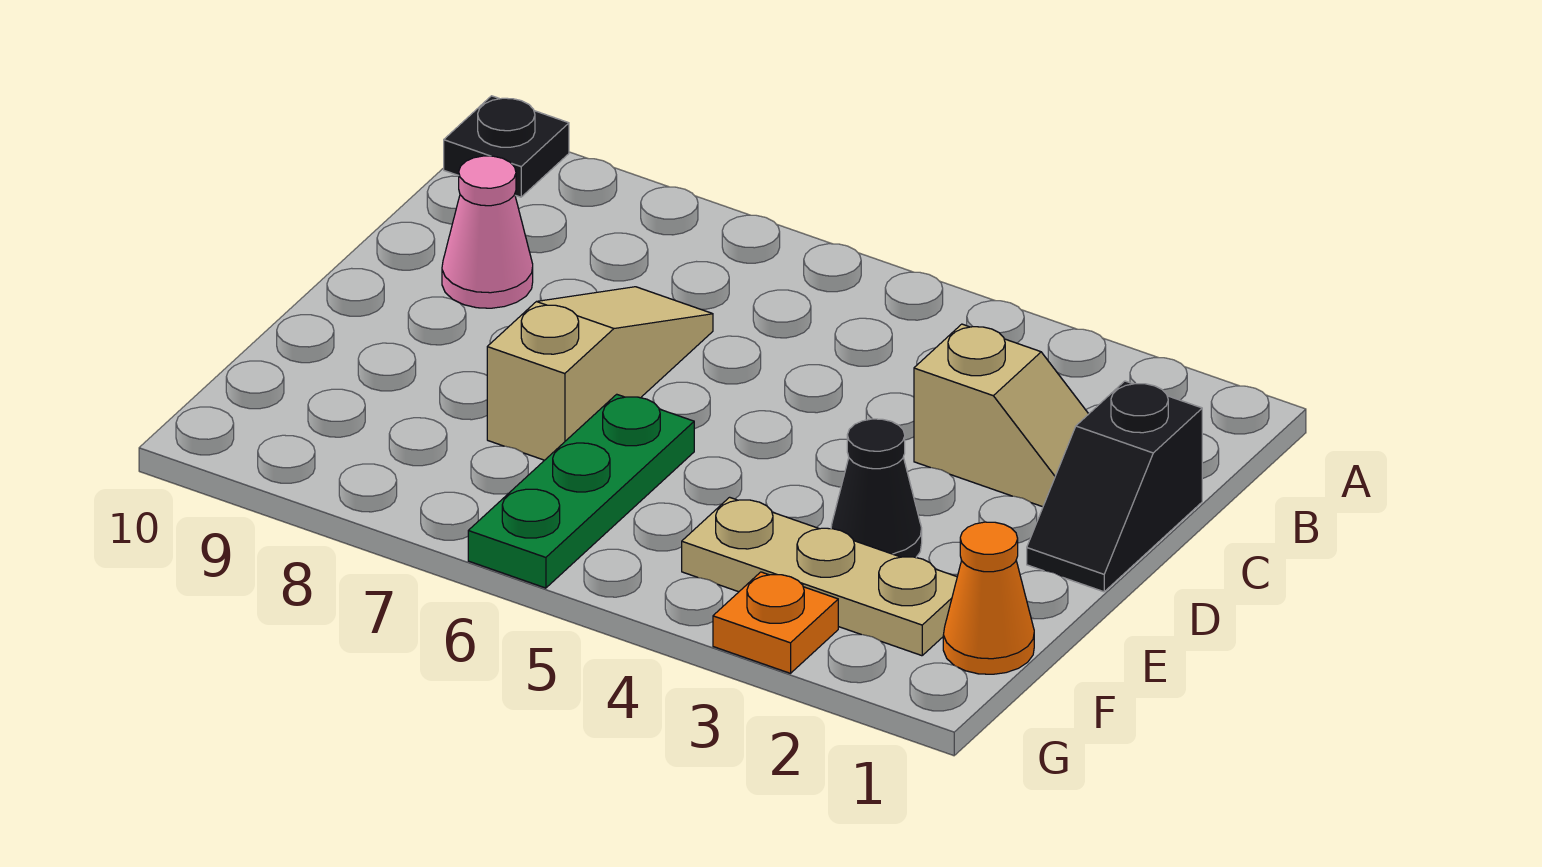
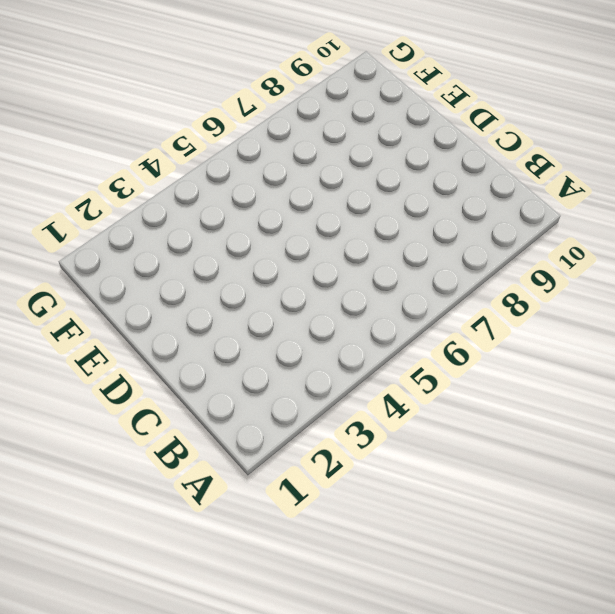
none -> black plate A10 level 1
none -> black slope C1:D1 level 1 top C

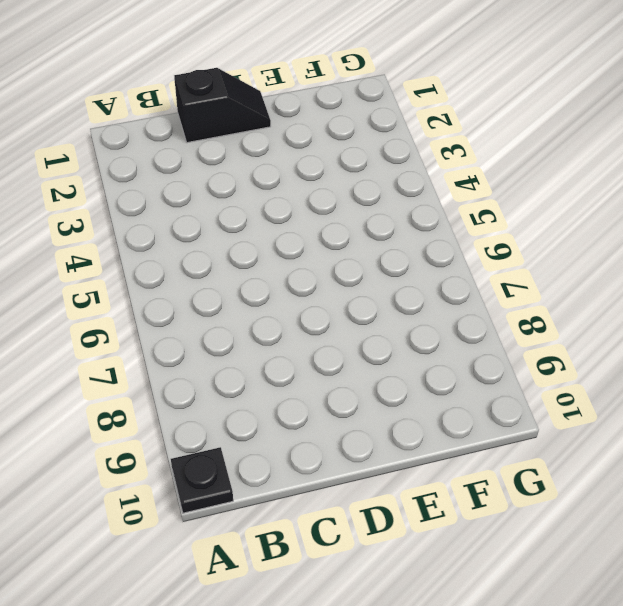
none -> tan slope C2:C3 level 1 top 3
none -> tan slope C7:E7 level 1 top E

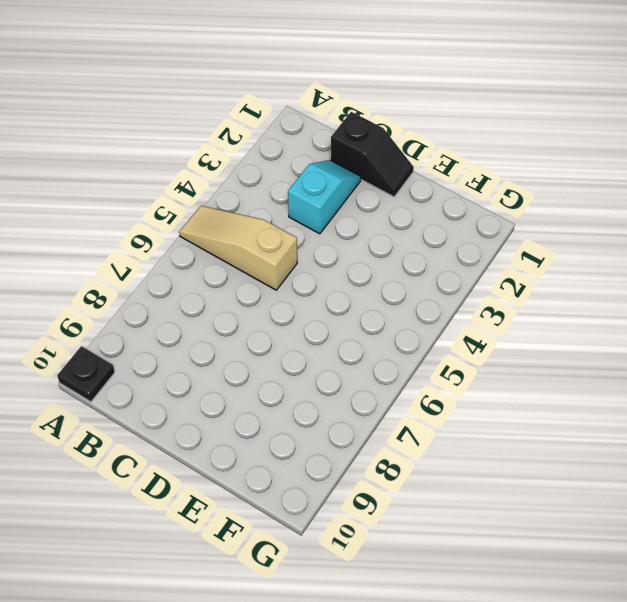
tan slope A5:C5 level 1 top C -> tan slope C7:E7 level 1 top E
cyan slope C2:C3 level 1 top 3 -> tan slope C2:C3 level 1 top 3
none -> pink cone C9 level 1
none -> black cone E3 level 1

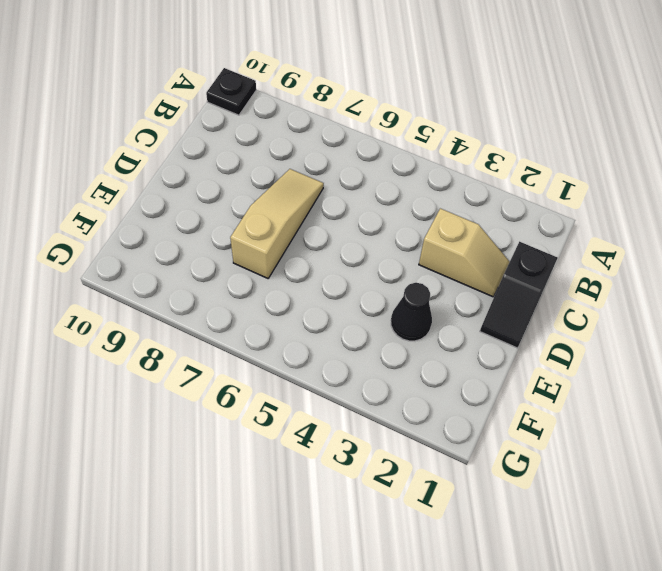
none -> pink cone C9 level 1
none -> green plate E6:G6 level 1

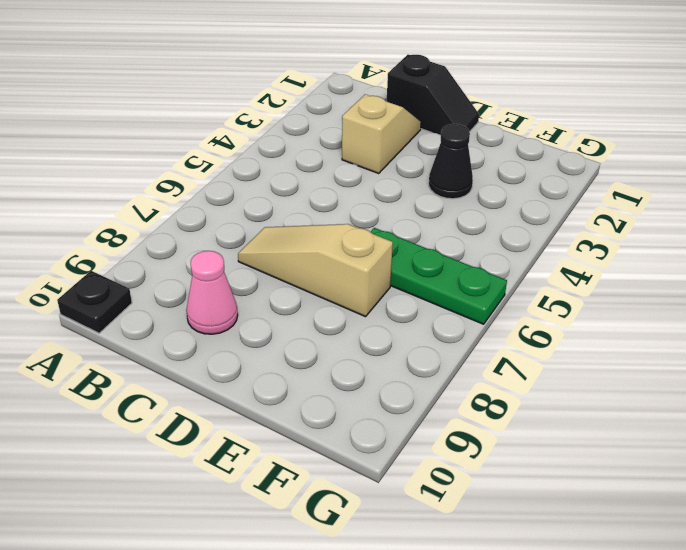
none -> orange cone F1 level 1
none -> tan plate F2:F4 level 1

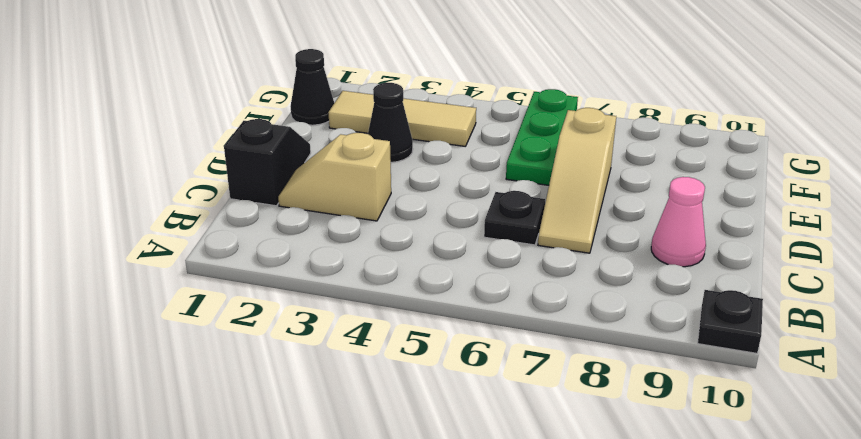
black plate C6 level 1 -> none
black cone F1 level 1 -> orange cone F1 level 1
tan tile F2:F4 level 1 -> tan plate F2:F4 level 1
none -> orange plate G3 level 1

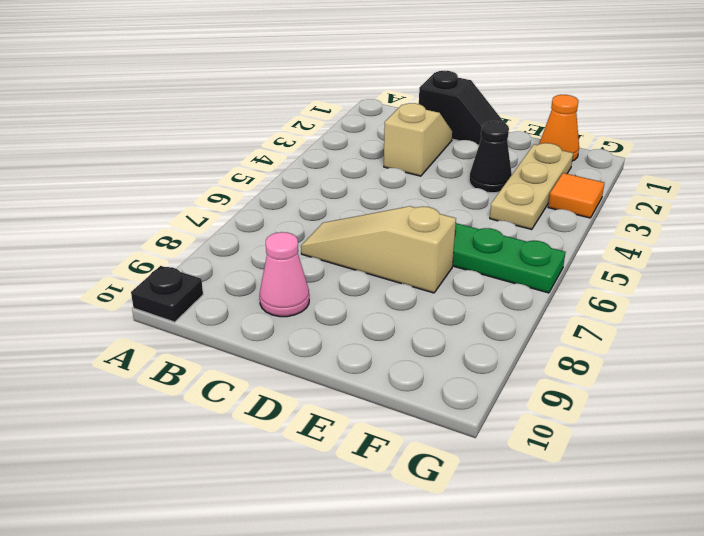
orange tile G3 level 1 -> orange plate G3 level 1

